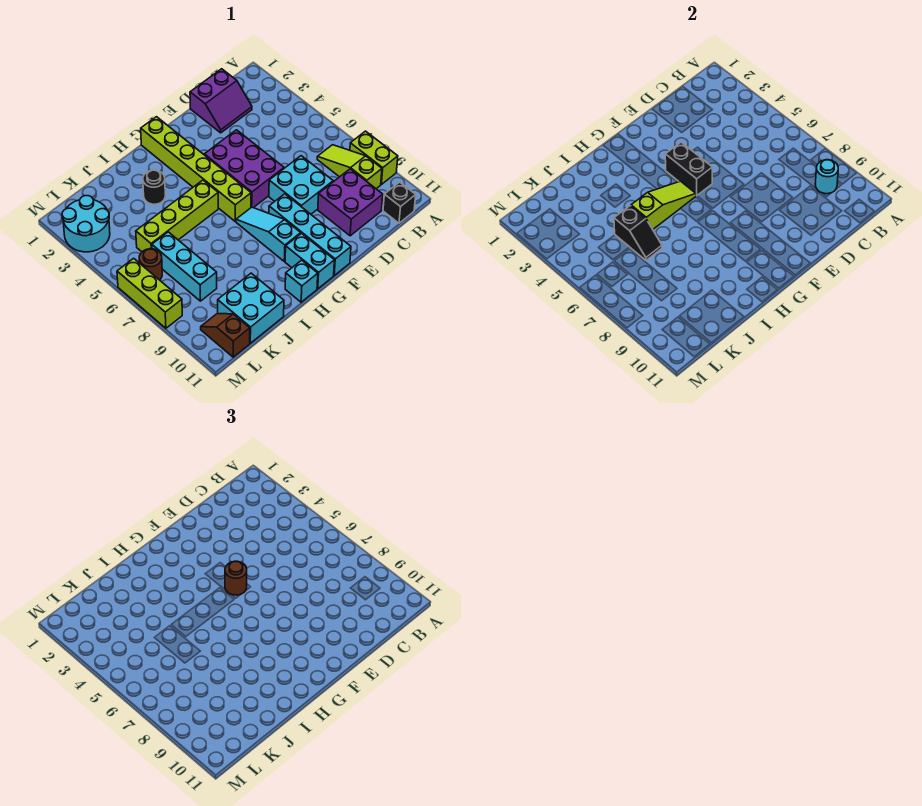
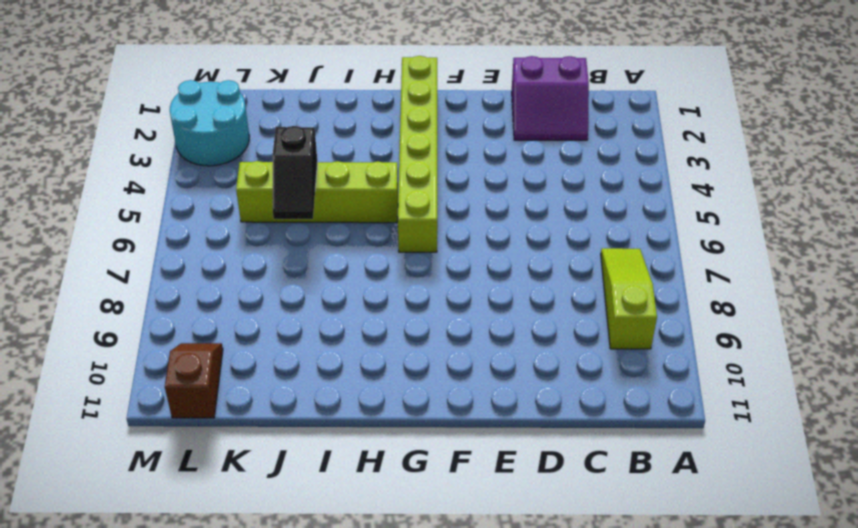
none -> lime brick A8:A9 level 1
none -> black brick B11 level 1
none -> purple brick C9:D10 level 1

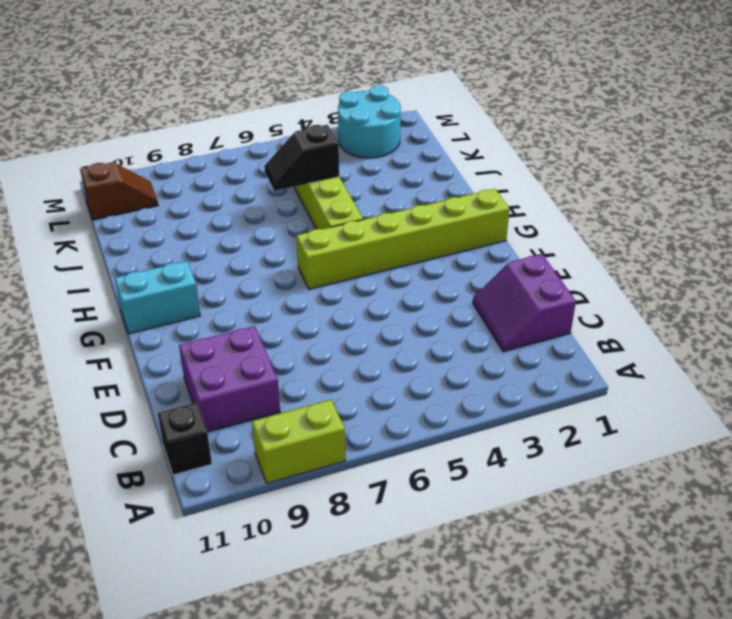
none -> lime slope B7:B9 level 1 top 9
none -> cyan brick D7:E8 level 1
none -> purple brick E4:F6 level 1

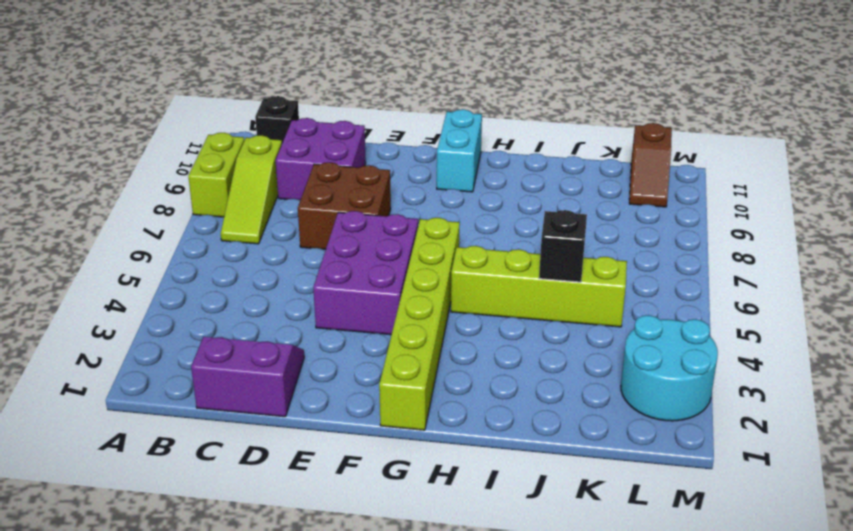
brown brick D7:E8 level 1 -> cyan brick D7:E8 level 1
none -> cyan brick F8:F11 level 1
none -> cyan slope G7:G9 level 1 top 9
none -> cyan brick H11 level 1

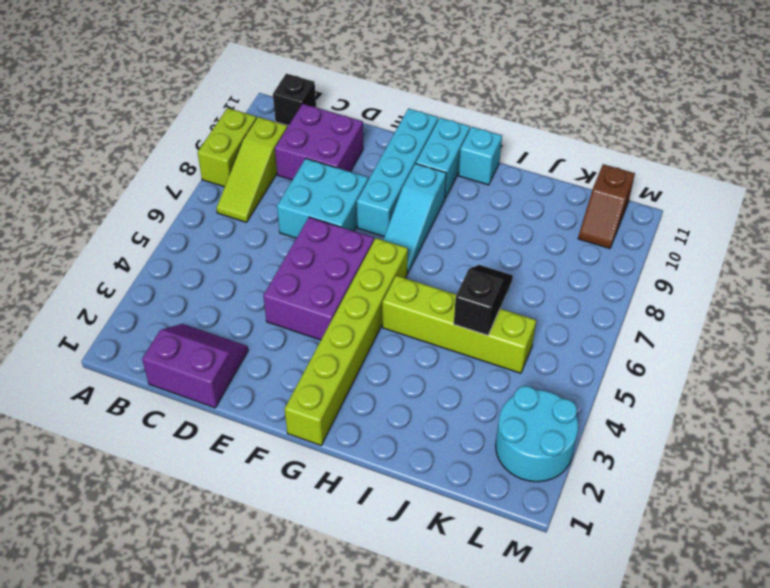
none -> black round brick I3 level 1
none -> cyan brick J10:K11 level 1
none -> cyan brick K6:K8 level 1

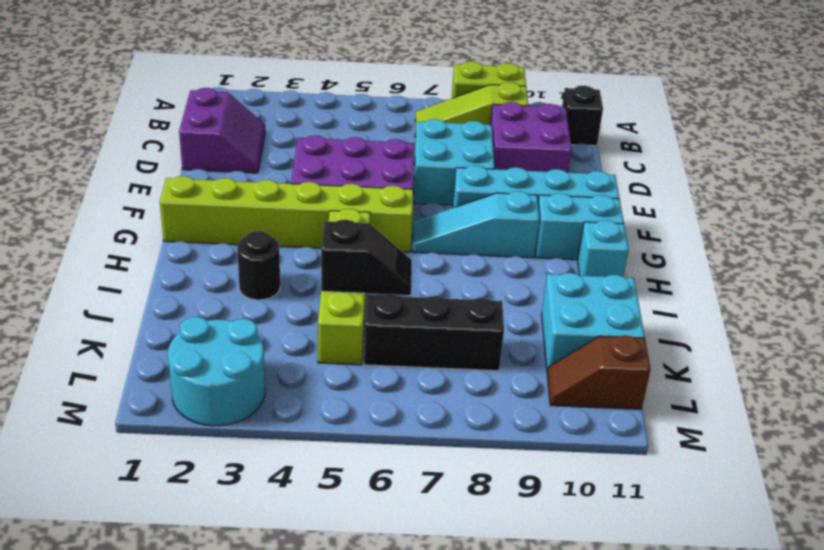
black brick K6:K8 level 1 -> cyan brick K6:K8 level 1
none -> brown round brick L6 level 1
none -> lime brick M6:M8 level 1
none -> cyan round brick B9 level 2

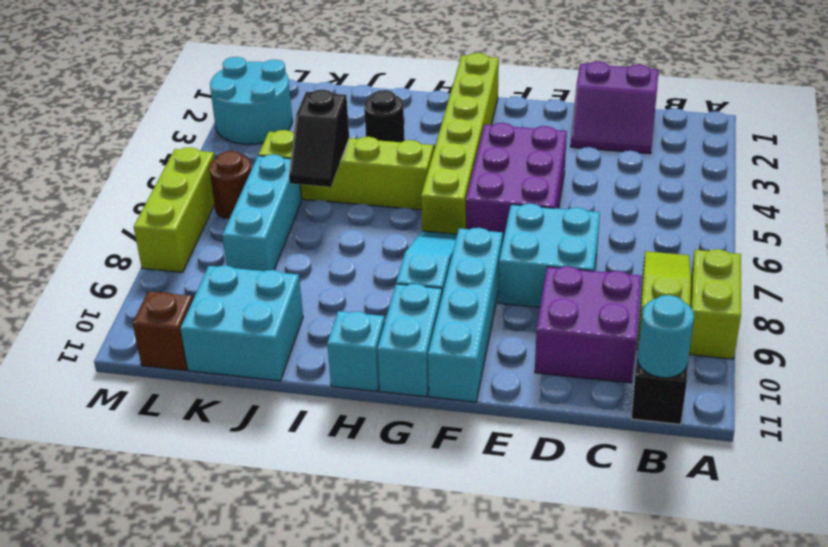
cyan round brick B11 level 2 -> cyan round brick B9 level 2
none -> black brick F4:F5 level 2
none -> lime slope G5:I5 level 2 top I
none -> brown round brick F5 level 3

